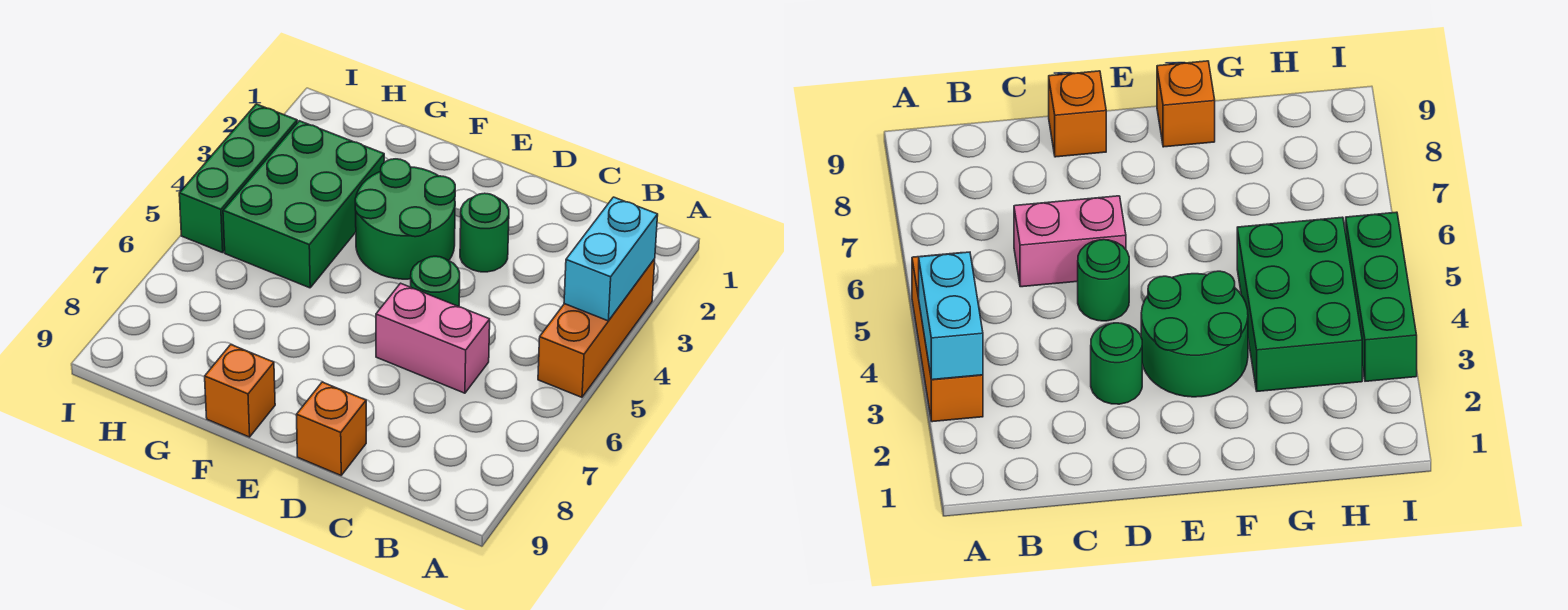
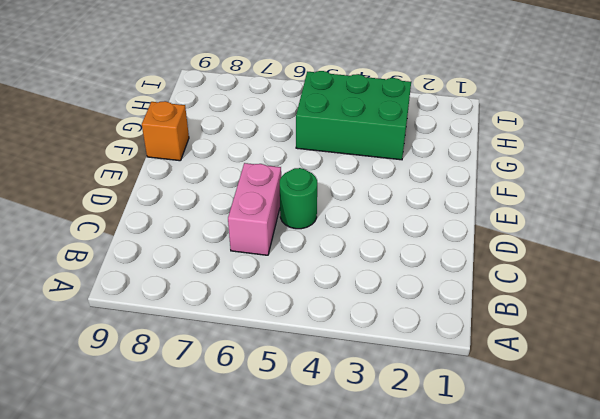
none -> orange brick A3:A5 level 1
none -> green round brick D3 level 1

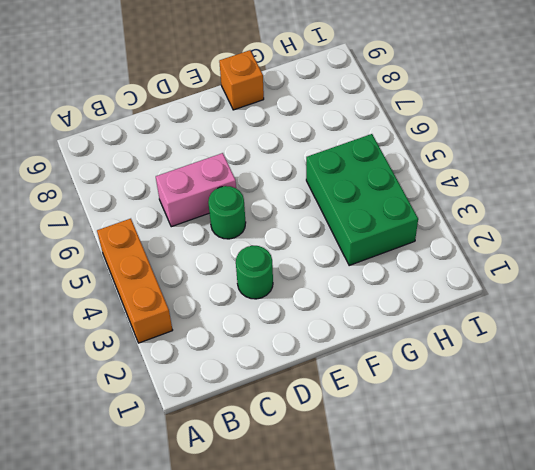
none -> orange brick D9 level 1
none -> green round brick E3:F4 level 1

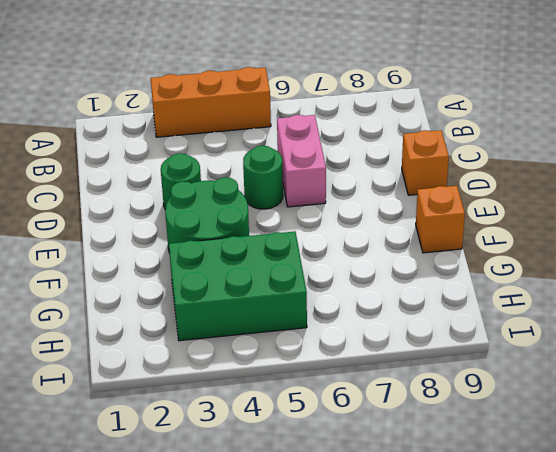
none -> green brick I3:I5 level 1
none -> cyan brick A3:A4 level 2

